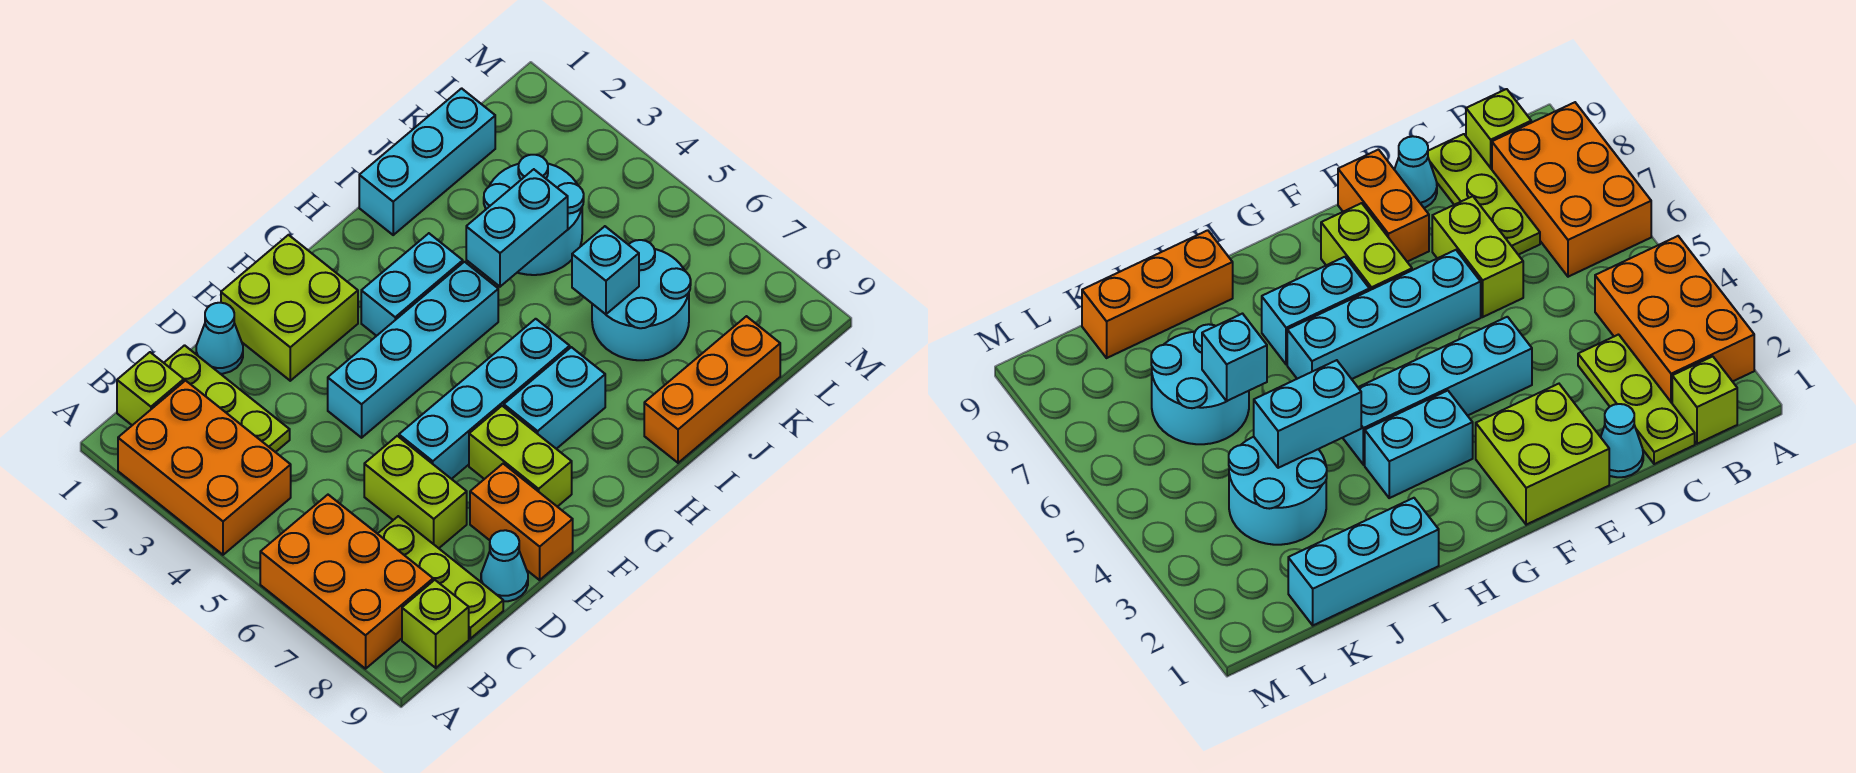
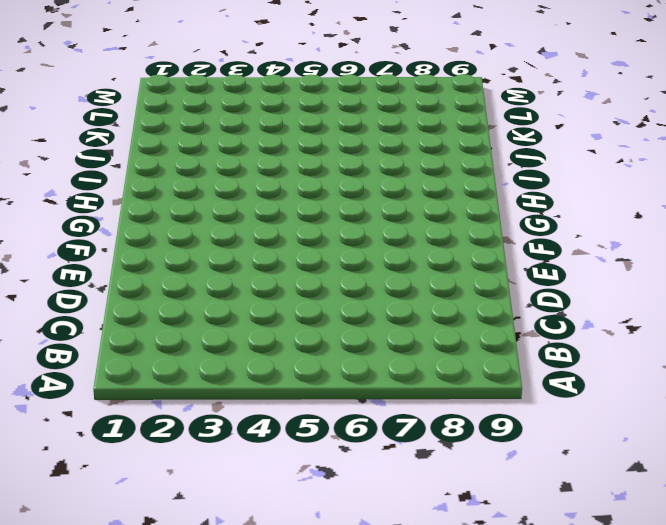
none -> orange brick A2:B4 level 1
none -> orange brick A6:B8 level 1
none -> lime brick B1 level 1

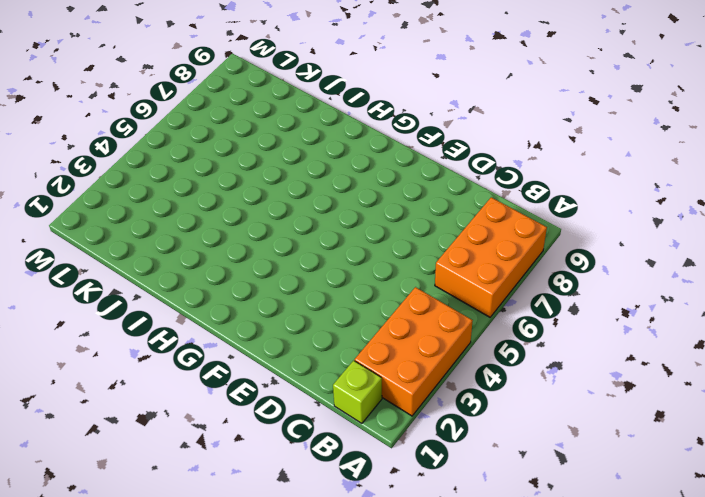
none -> lime brick B9 level 1
none -> lime plate C1:C3 level 1
none -> lime plate C7:C9 level 1

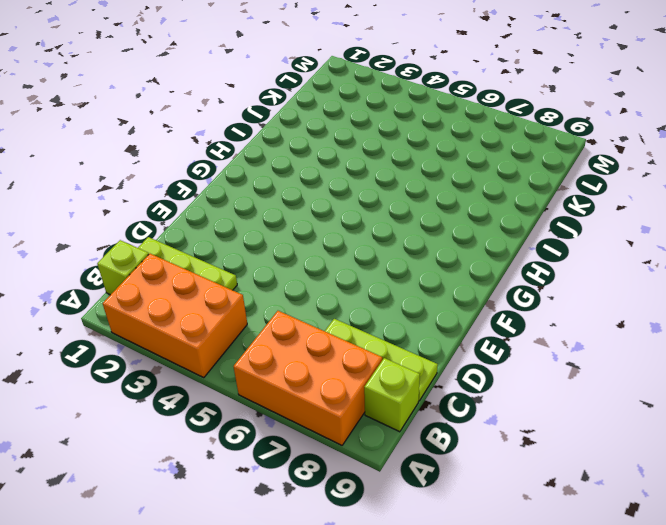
none -> cyan cone D1 level 1
none -> lime brick D6:D7 level 1
none -> cyan cone D9 level 1

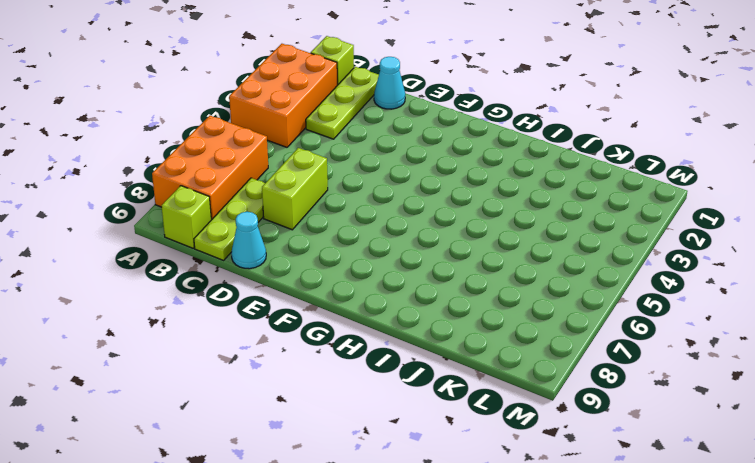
none -> lime brick E1:F2 level 1
none -> cyan brick E4:H4 level 1
none -> cyan brick E6:H6 level 1

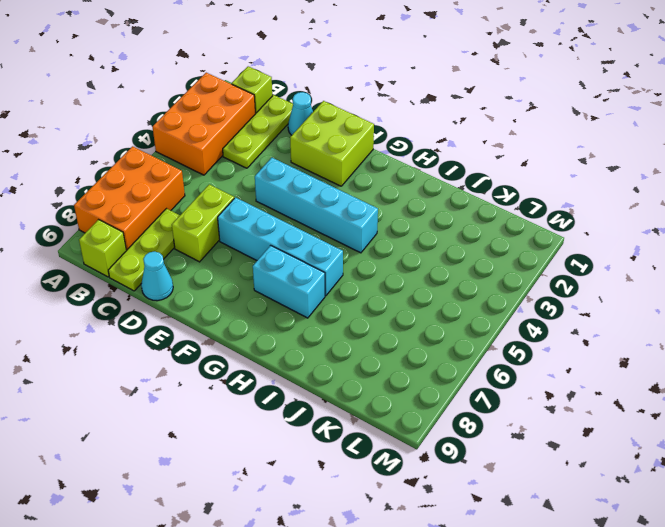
none -> orange brick E8:E9 level 1
none -> lime brick F7:F8 level 1
none -> cyan brick G3:H3 level 1

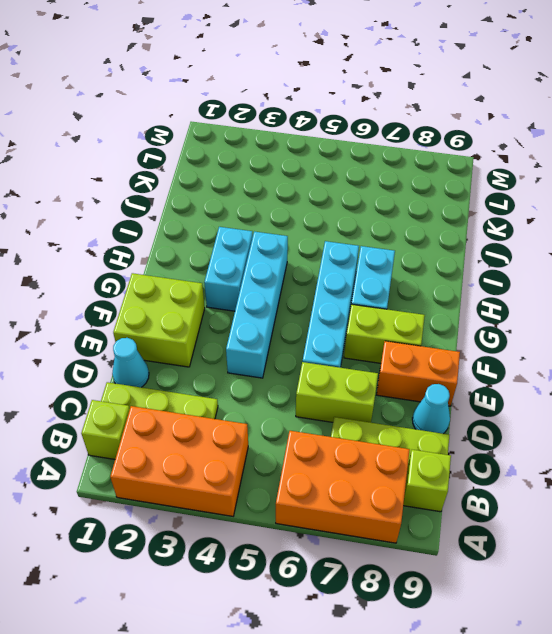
none -> cyan brick I1:K1 level 1
none -> orange brick I9:K9 level 1
none -> cyan round brick J3:K4 level 1

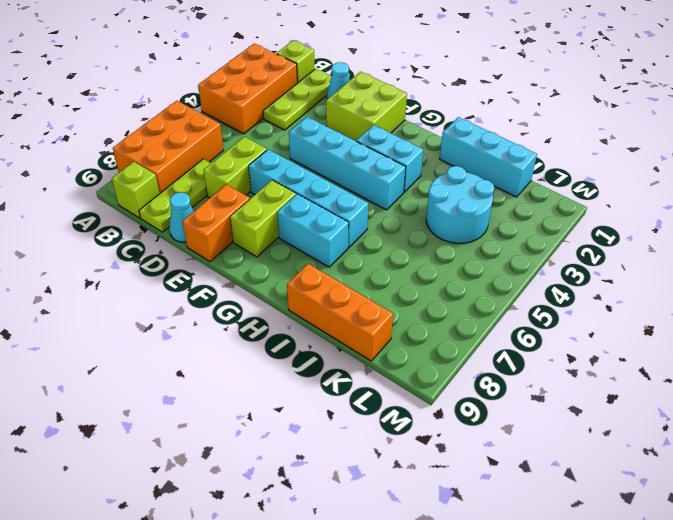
none -> cyan round brick J6:K7 level 1
none -> cyan brick I4:J4 level 2
none -> cyan brick J6 level 2

